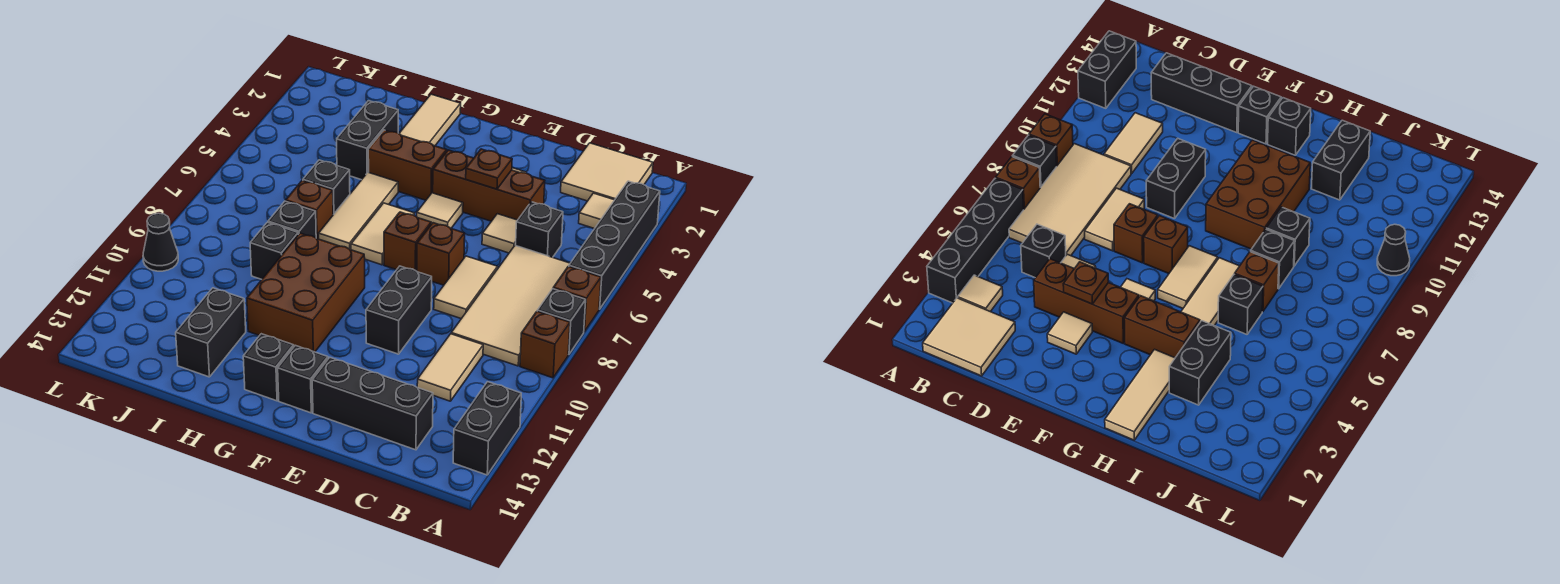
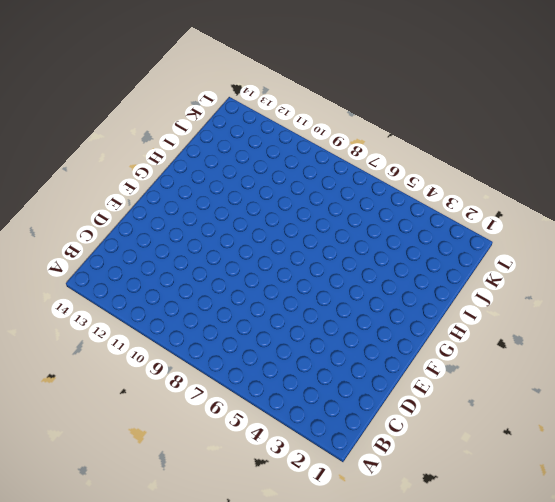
none -> black brick A3:A6 level 1
none -> brown brick A7 level 1
none -> black brick A8 level 1
none -> brown brick A9 level 1

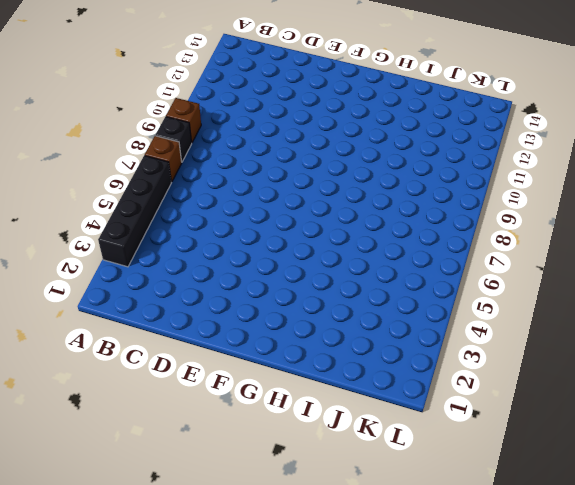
none -> black brick A12:A13 level 1
none -> tan tile B1:C2 level 1
none -> tan tile B3 level 1
none -> tan tile B6:C9 level 1

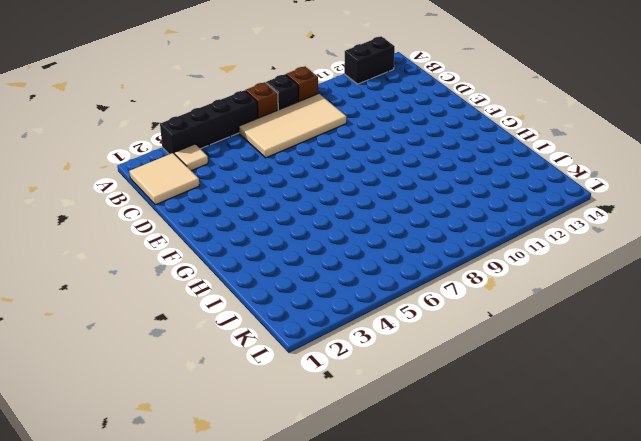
none -> black brick C5 level 1
none -> tan tile C10:C11 level 1
none -> black brick C13:E13 level 1
none -> brown brick D4:F4 level 1

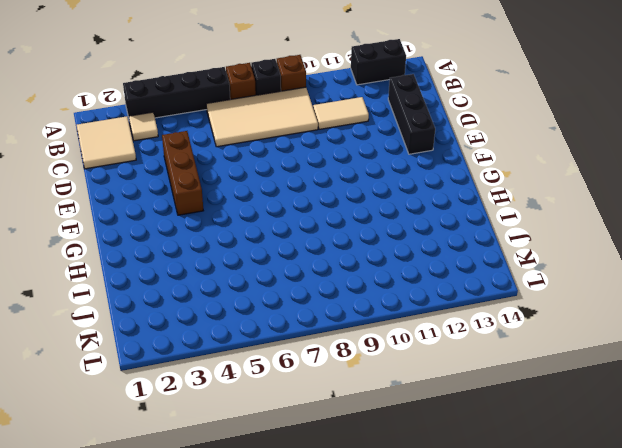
none -> black brick C5 level 1
none -> tan tile D5 level 1
none -> tan tile D7:D8 level 1
none -> tan tile E3 level 1

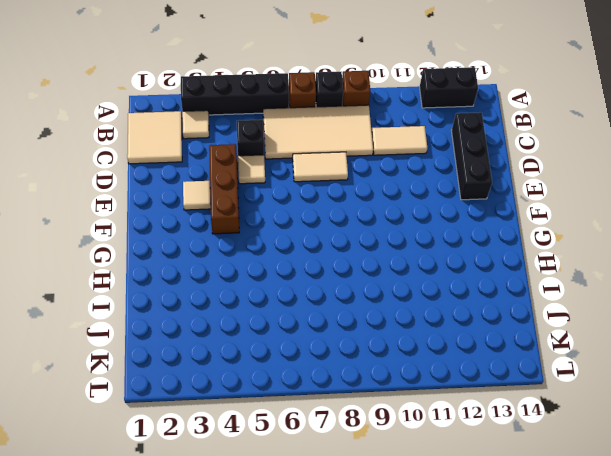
none -> brown brick E7 level 1
none -> black brick E9:E10 level 1
none -> tan tile F5 level 1
none -> brown brick F7 level 1

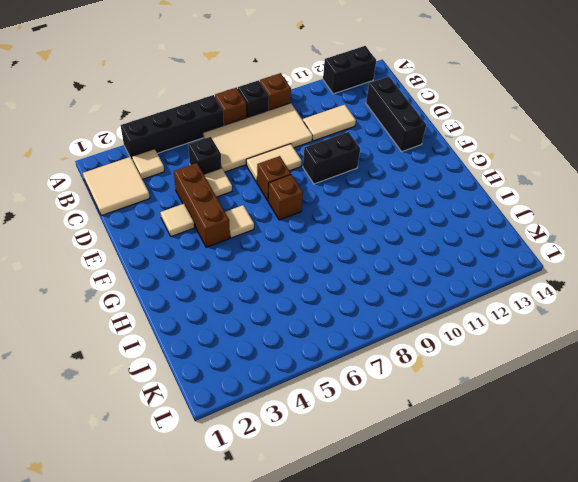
none -> black brick F13 level 1
none -> brown brick G4:H4 level 1
none -> tan tile G6:G7 level 1
none -> brown brick G9:H11 level 1

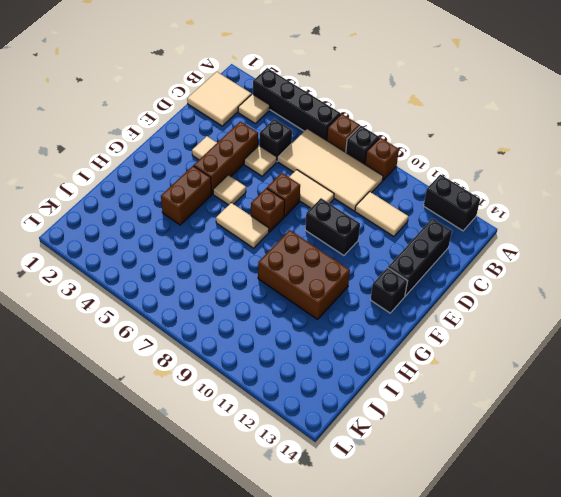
none -> black brick G13 level 1
none -> tan tile H1:H3 level 1
none -> tan tile H5:H7 level 1
none -> black brick I3:I4 level 1

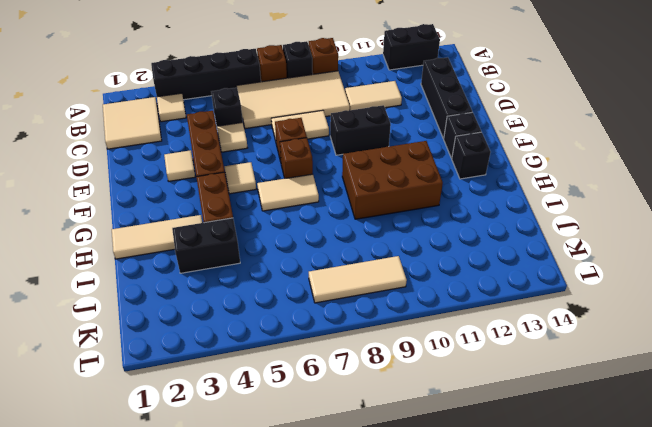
tan tile K7:K9 level 1 -> tan tile H5:H7 level 1
none -> black brick I6 level 1
none -> brown brick I7 level 1
none -> black brick I8 level 1
none -> black brick I9 level 1

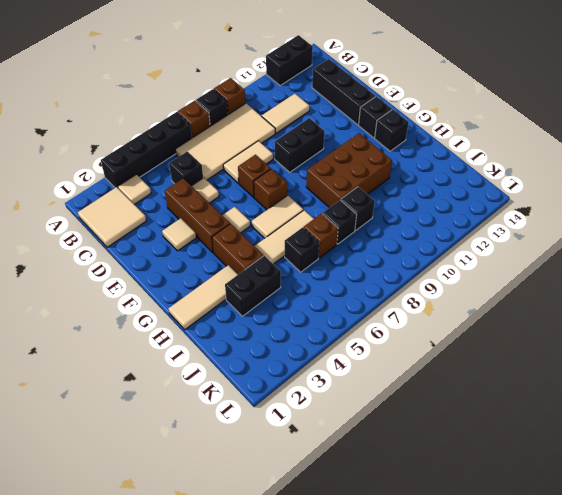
none -> black brick I12:I13 level 1
none -> black cone L10 level 1
none -> brown plate E4 level 2

